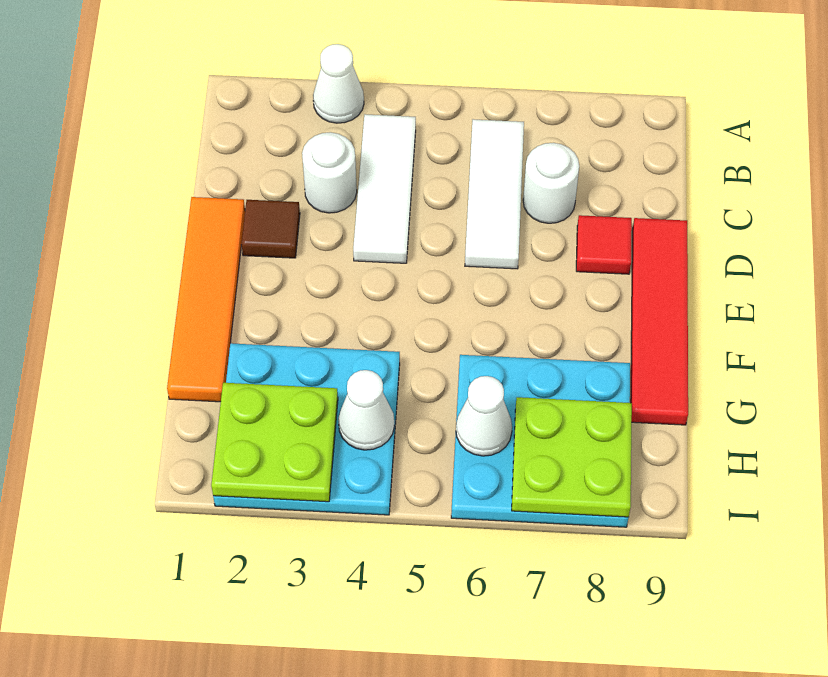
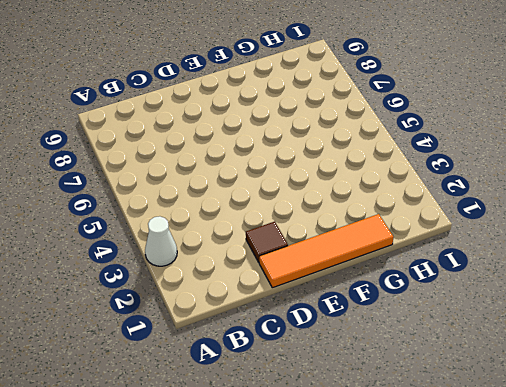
none -> white tile B4:D4 level 1
none -> white tile B6:D6 level 1
none -> white round brick C3 level 1

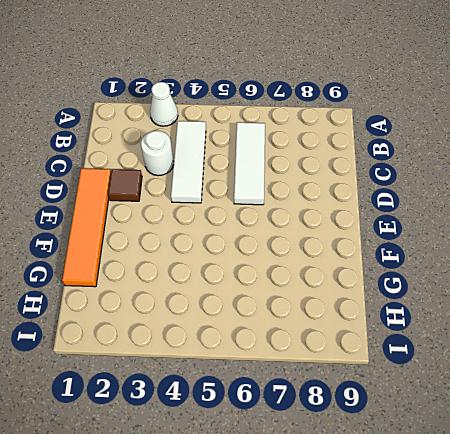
none -> white round brick C7 level 1
none -> red tile D8 level 1
none -> red tile D9:G9 level 1

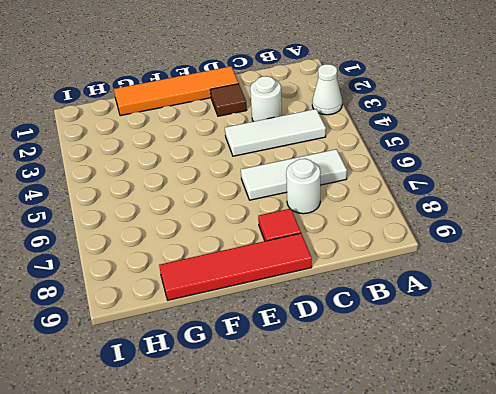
none -> cyan plate G2:I4 level 1
none -> cyan plate G6:I8 level 1
none -> lime plate H2:I3 level 2

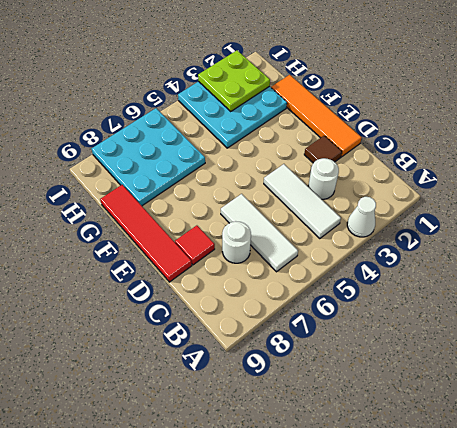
none -> white cone H4 level 2
none -> white cone H6 level 2
none -> lime plate H7:I8 level 2

